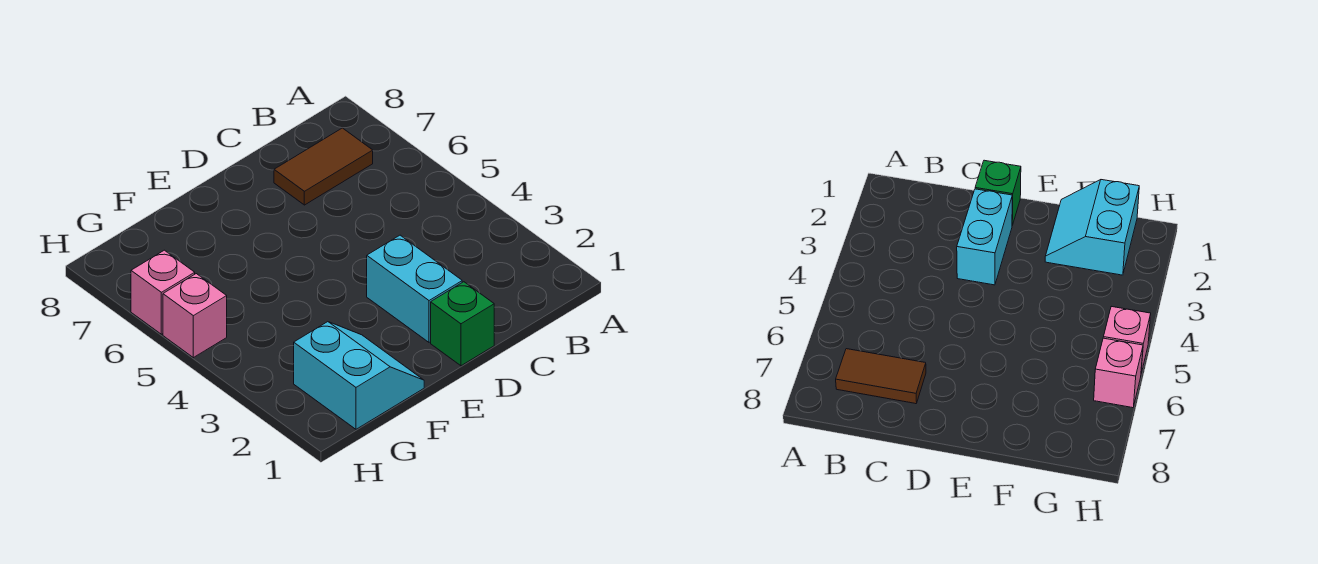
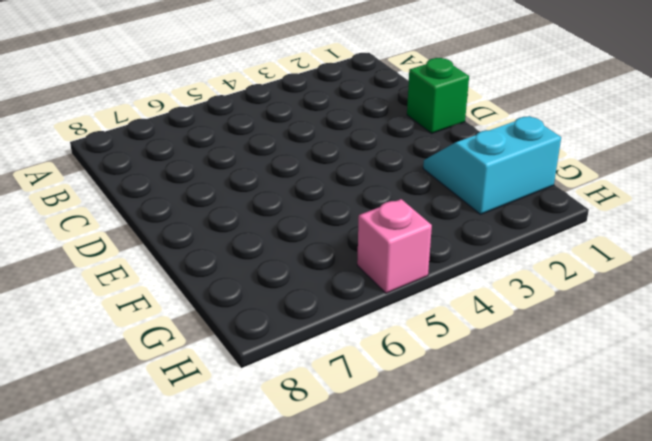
none -> brown tile B7:C7 level 1
none -> cyan brick D2:D3 level 1

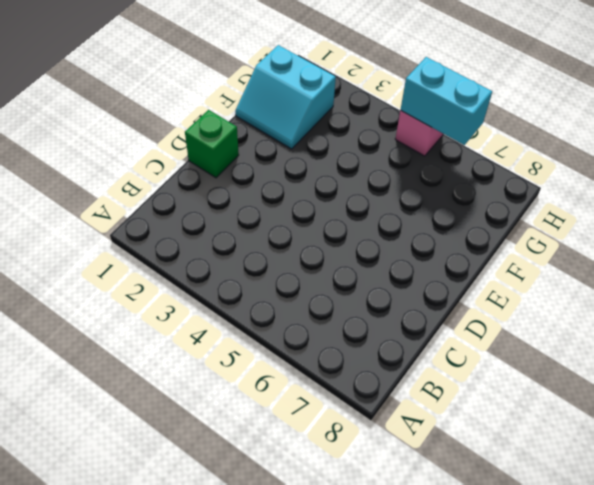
cyan brick H5:H6 level 2 -> cyan brick D2:D3 level 1
none -> brown tile B7:C7 level 1
none -> pink brick H6 level 1

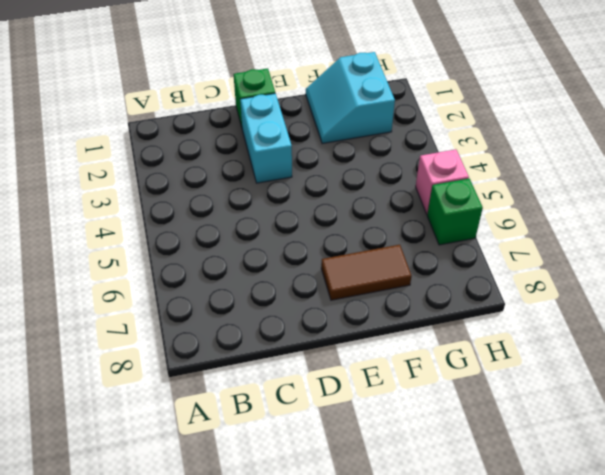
brown tile E7:F7 level 1 -> brown tile B7:C7 level 1
green brick H6 level 1 -> pink brick H6 level 1

